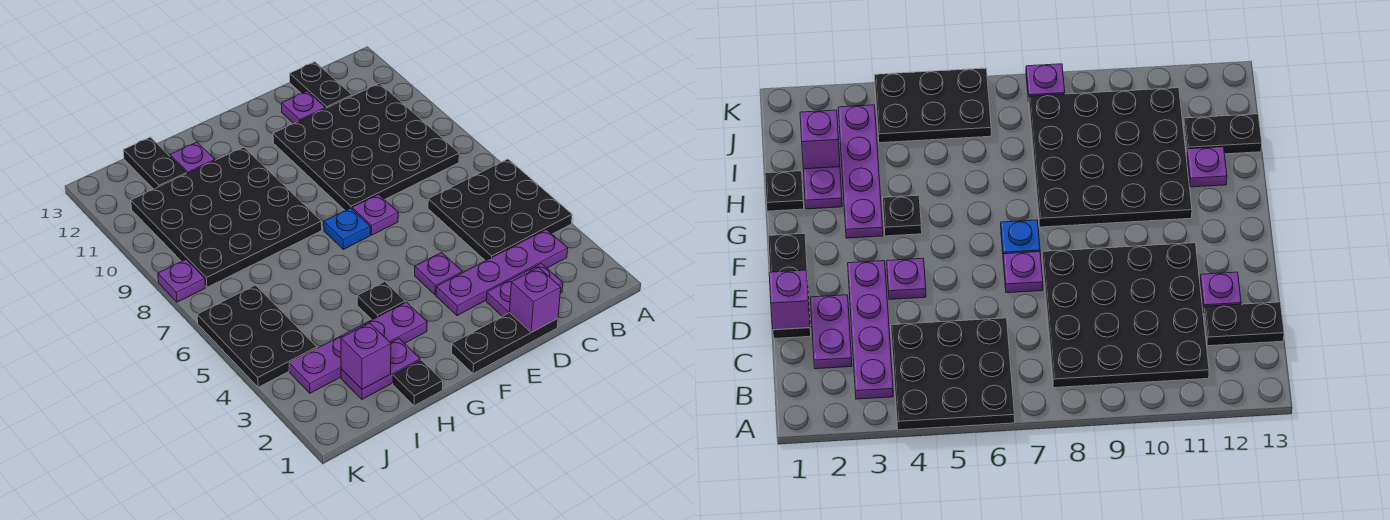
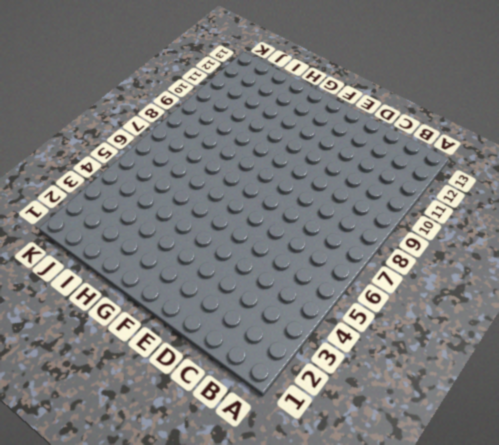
none -> black plate A4:C6 level 1
none -> purple plate B3:E3 level 1
none -> black plate B8:E11 level 1

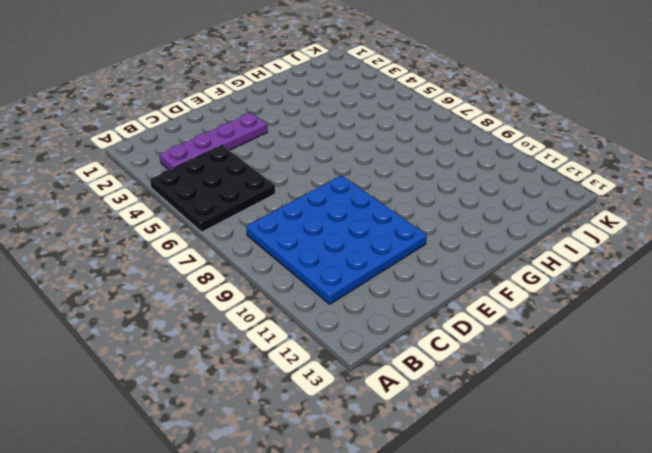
blue plate B8:E11 level 1 -> black plate B8:E11 level 1
none -> purple plate C2:D2 level 1
none -> black plate C12:C13 level 1
none -> black plate D1:F1 level 1

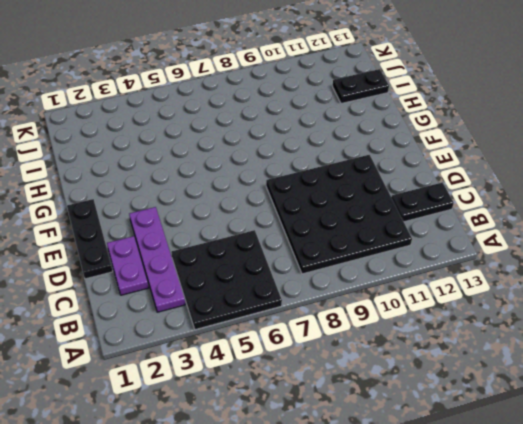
none -> purple plate D12 level 1
none -> purple plate E4 level 1
none -> purple plate E7 level 1

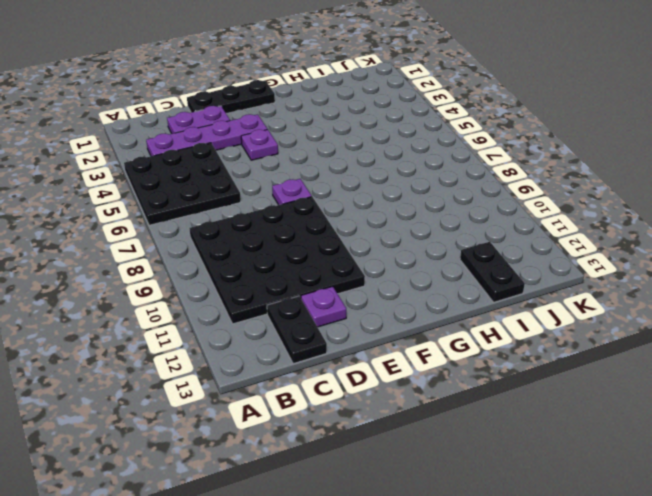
none -> blue plate F7 level 1
none -> purple plate G3:J3 level 1
none -> black plate G4 level 1

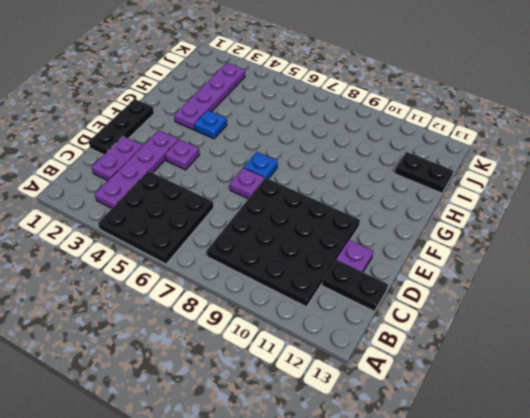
blue plate G4 level 1 -> black plate G4 level 1
none -> black plate G8:J11 level 1
none -> black plate H1 level 1
none -> purple plate H2:I2 level 1

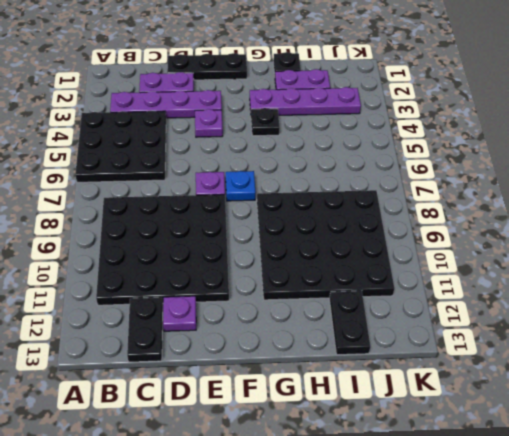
none -> purple plate H12 level 1
none -> black plate J4:K6 level 1
none -> purple plate K8 level 1

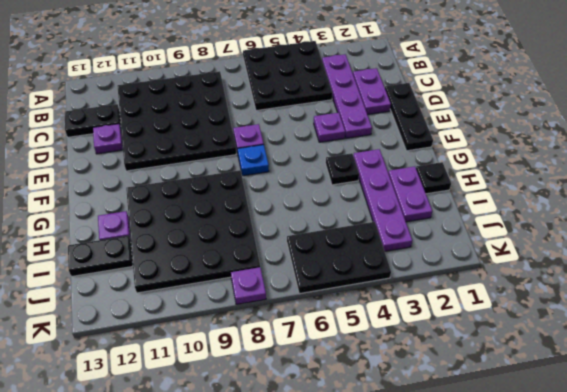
none -> purple brick D1 level 2
none -> purple brick I2 level 2

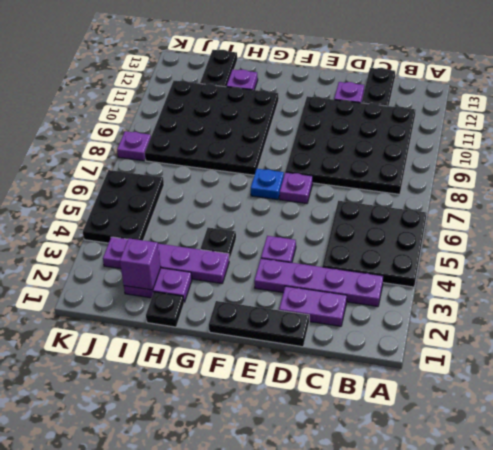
none -> purple brick D1 level 2

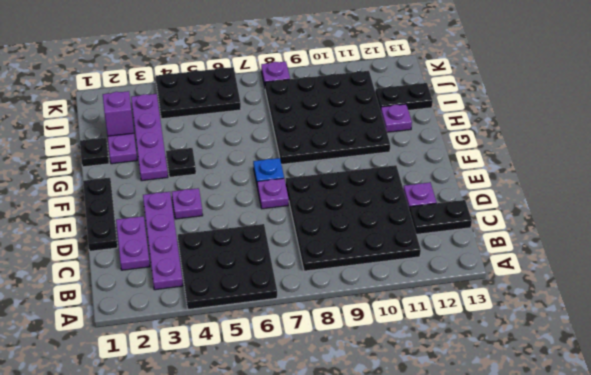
none -> purple brick D1 level 2

